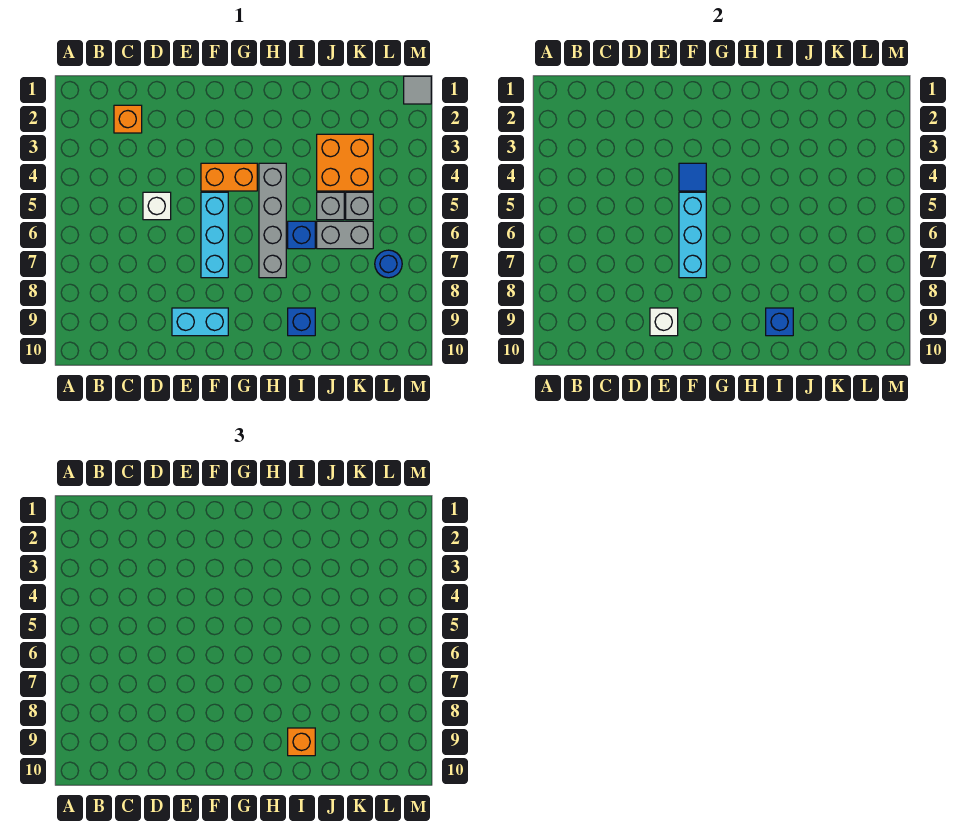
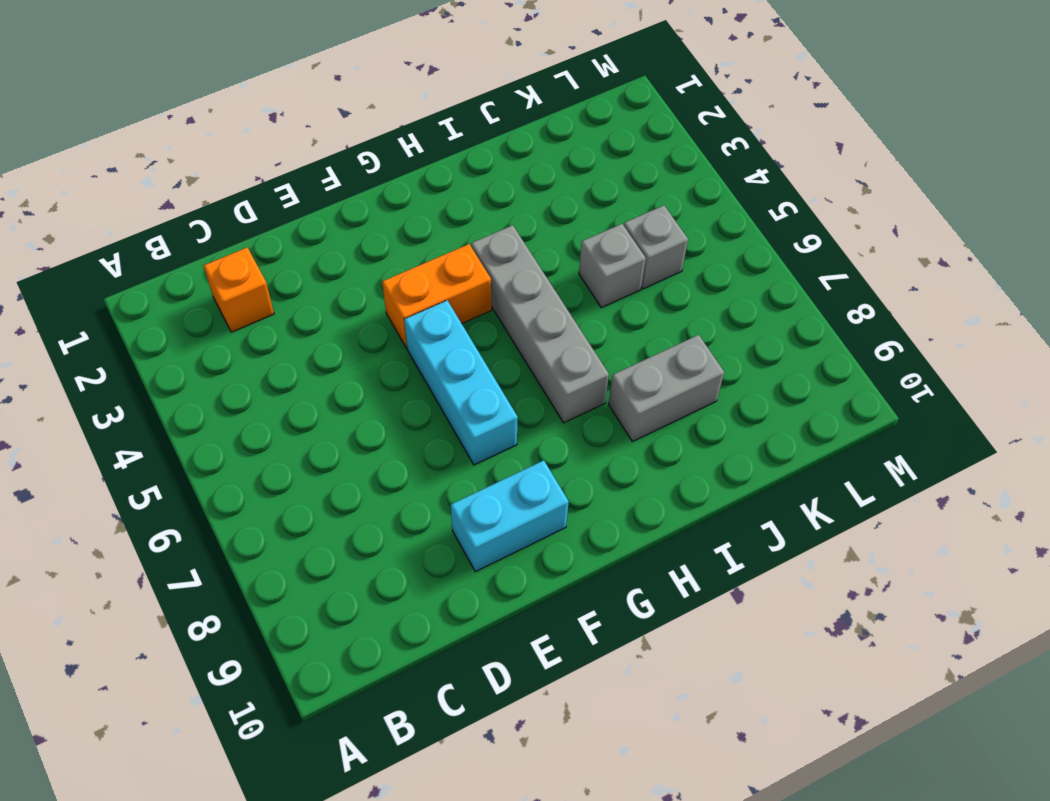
grey brick I8:J8 level 1 -> grey brick J6:K6 level 1
none -> white brick D5 level 1
none -> blue brick I6 level 1
none -> blue brick I9 level 1

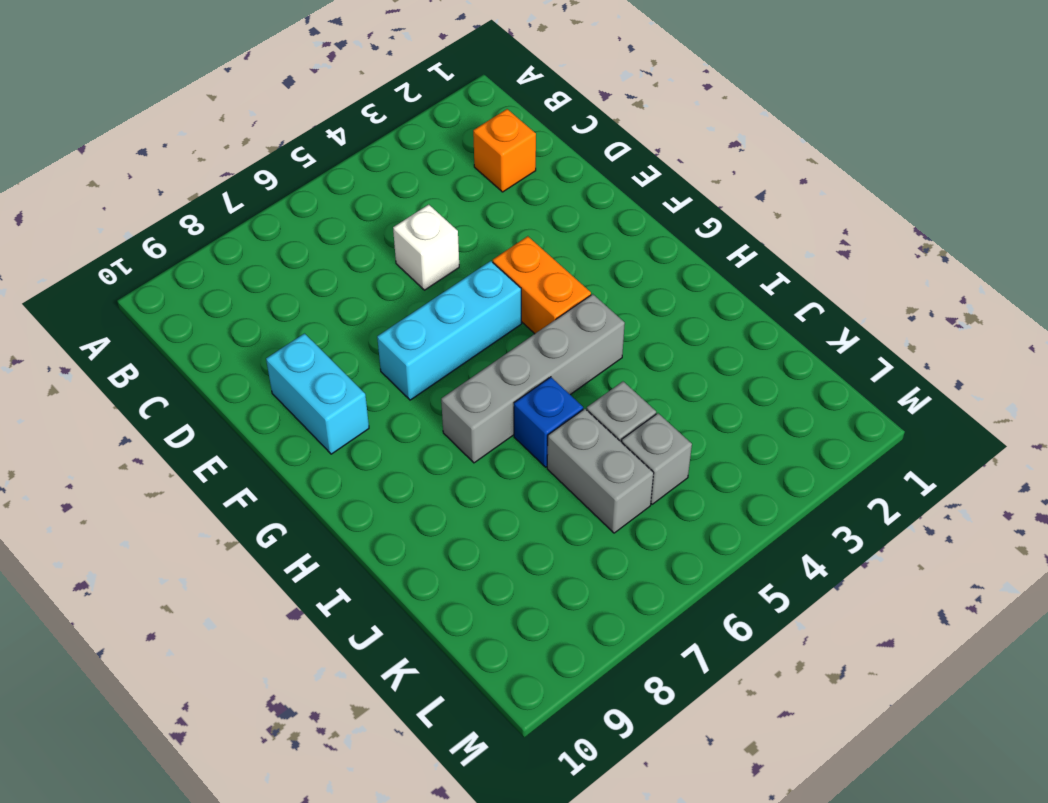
none -> blue brick I9 level 1
none -> orange brick J3:K4 level 1
none -> blue round brick L7 level 1

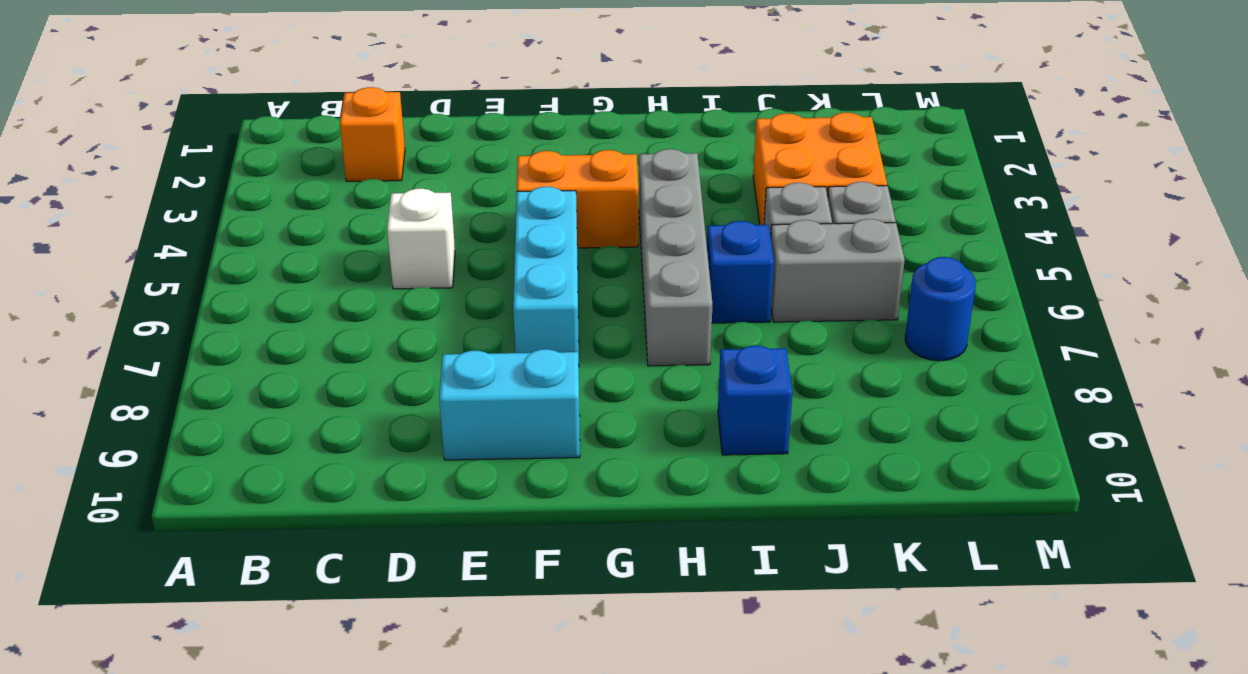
none -> grey tile M1 level 1
none -> white brick E9 level 2
none -> blue tile F4 level 2

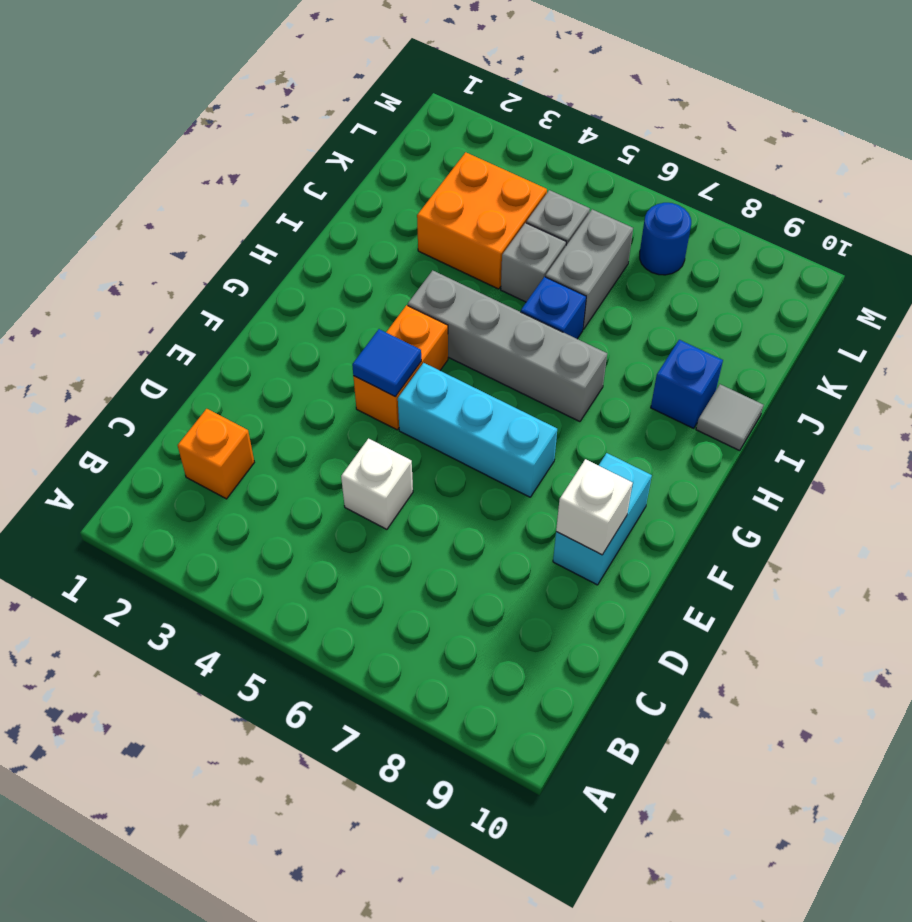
grey tile I10 level 1 -> grey tile M1 level 1
none -> cyan brick F5:F7 level 2
none -> blue brick I9 level 2
none -> orange brick I9 level 3

